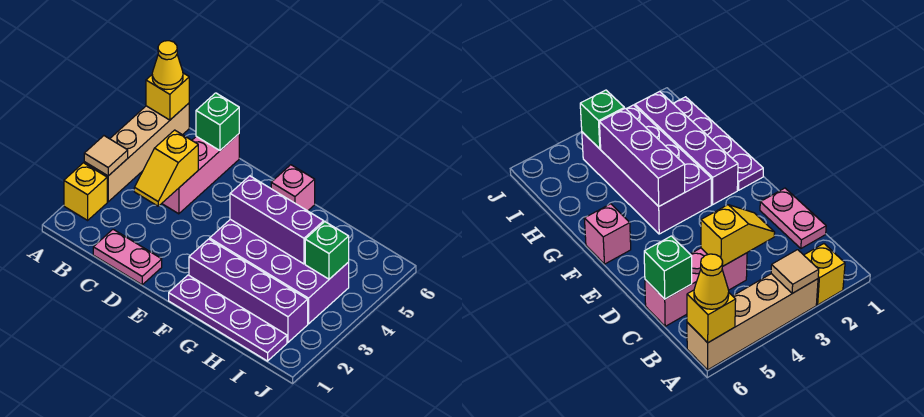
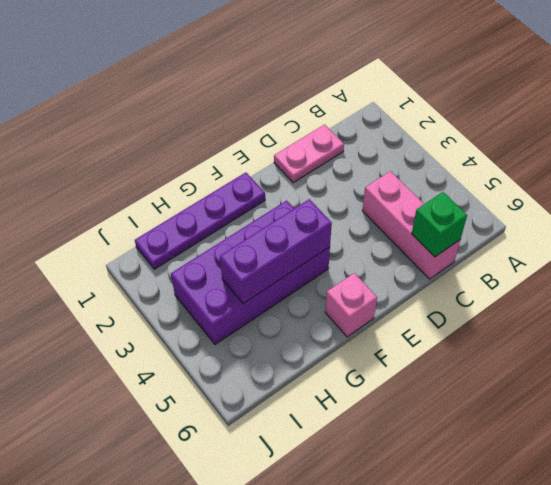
none -> yellow brick A2 level 1
none -> tan brick A3:A6 level 1
none -> purple brick F2:I2 level 1

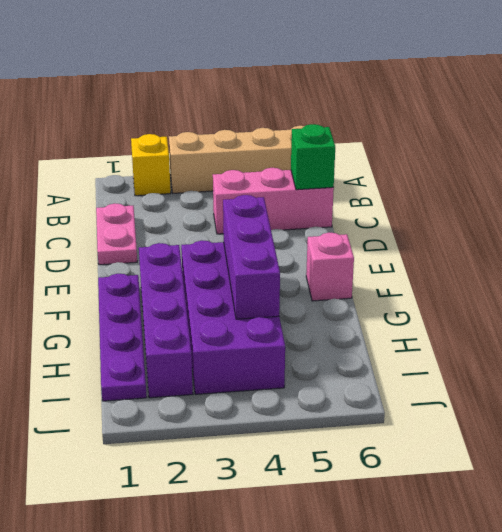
none -> tan tile A3 level 2
none -> yellow brick A6 level 2
none -> yellow slope C3:C4 level 2 top 4

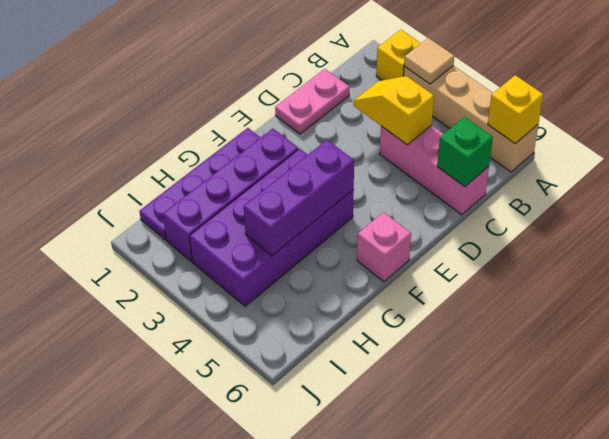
none -> green brick I4 level 2
none -> yellow cone A6 level 3

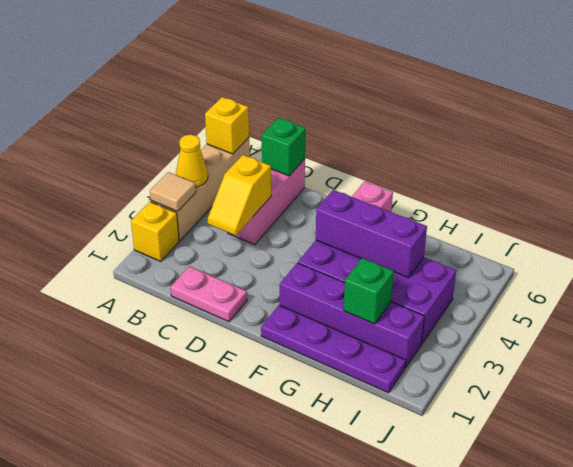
yellow cone A4 level 2 -> yellow cone A6 level 3
green brick H2 level 2 -> green brick I4 level 2

